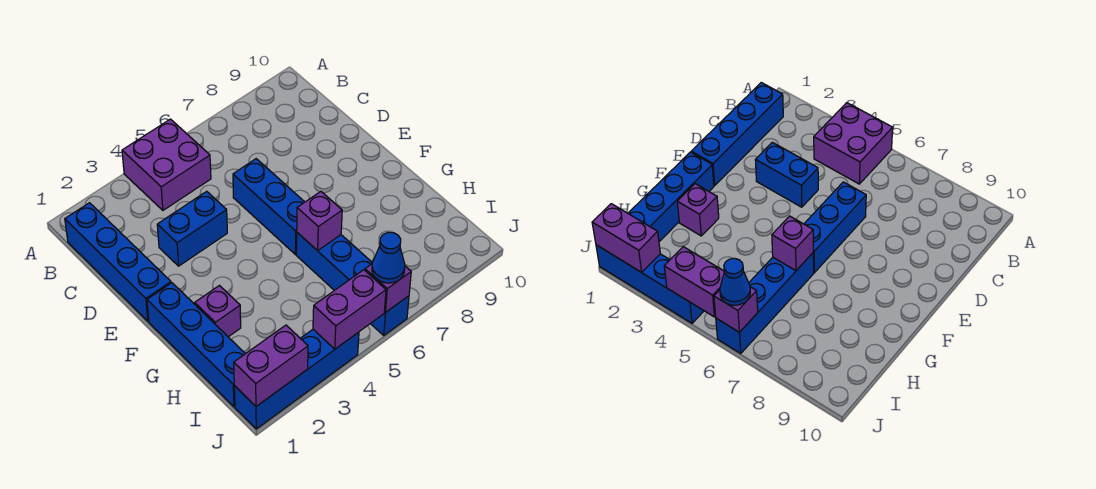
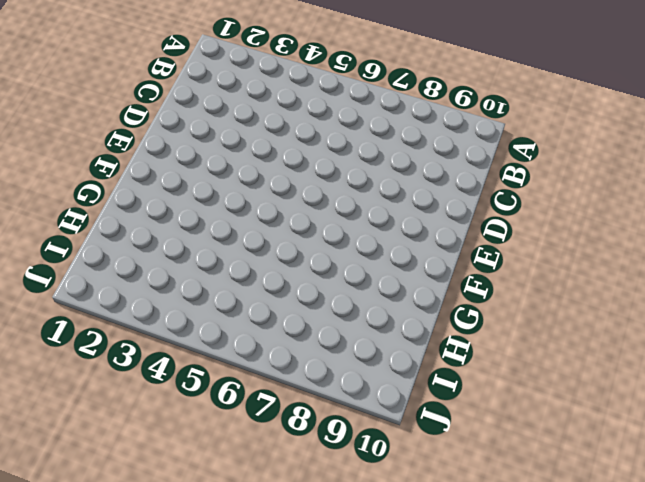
none -> purple brick A4:B5 level 1
none -> blue brick B1:E1 level 1
none -> blue brick D3:D4 level 1

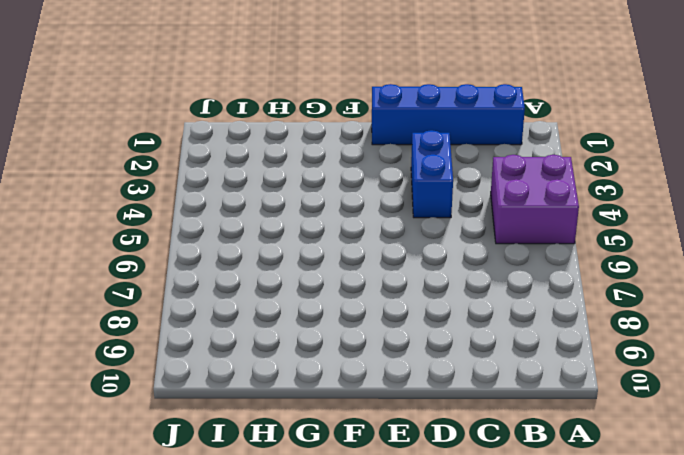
none -> blue brick D6:F6 level 1
none -> blue brick F1:I1 level 1
none -> purple brick G2 level 1

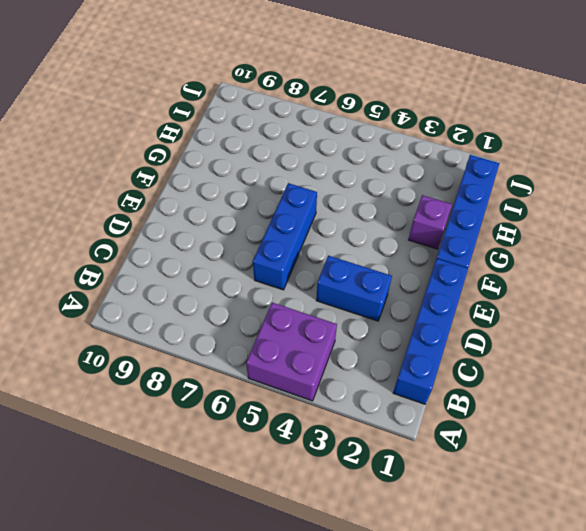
none -> blue brick G6:J6 level 1
none -> blue brick J1:J4 level 1
none -> purple brick G6 level 2

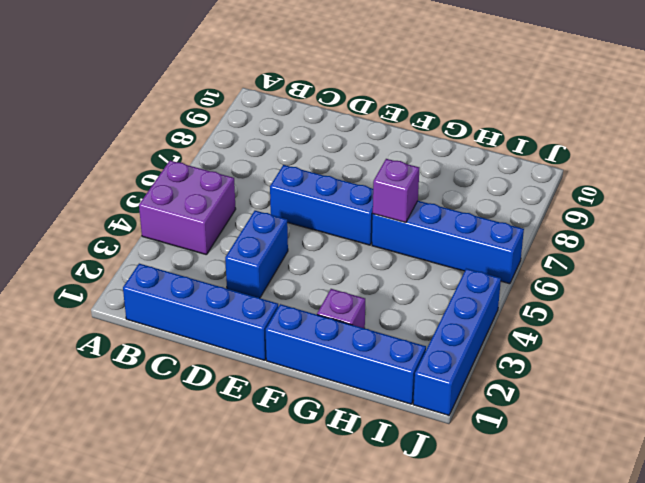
none -> purple brick J1:J2 level 2
none -> purple brick J4:J5 level 2
none -> purple brick J6 level 2

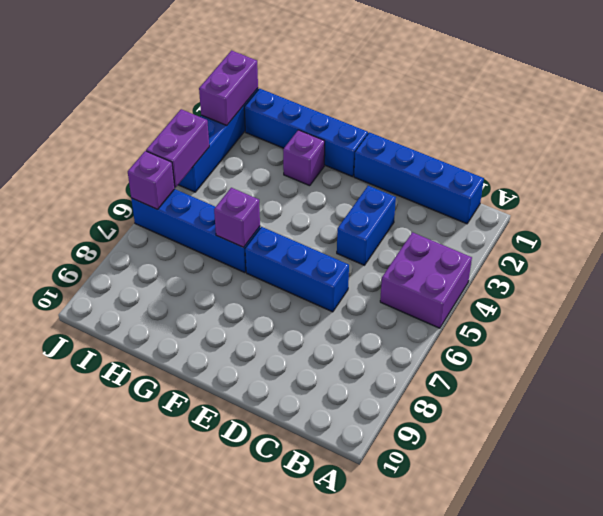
none -> blue cone J6 level 3

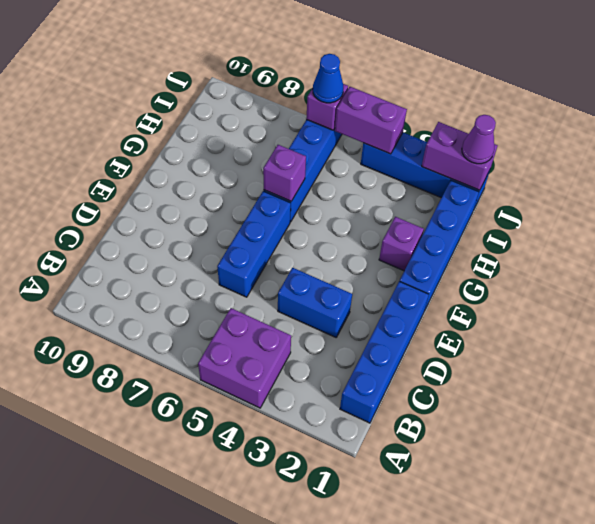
purple cone J1 level 3 -> none

